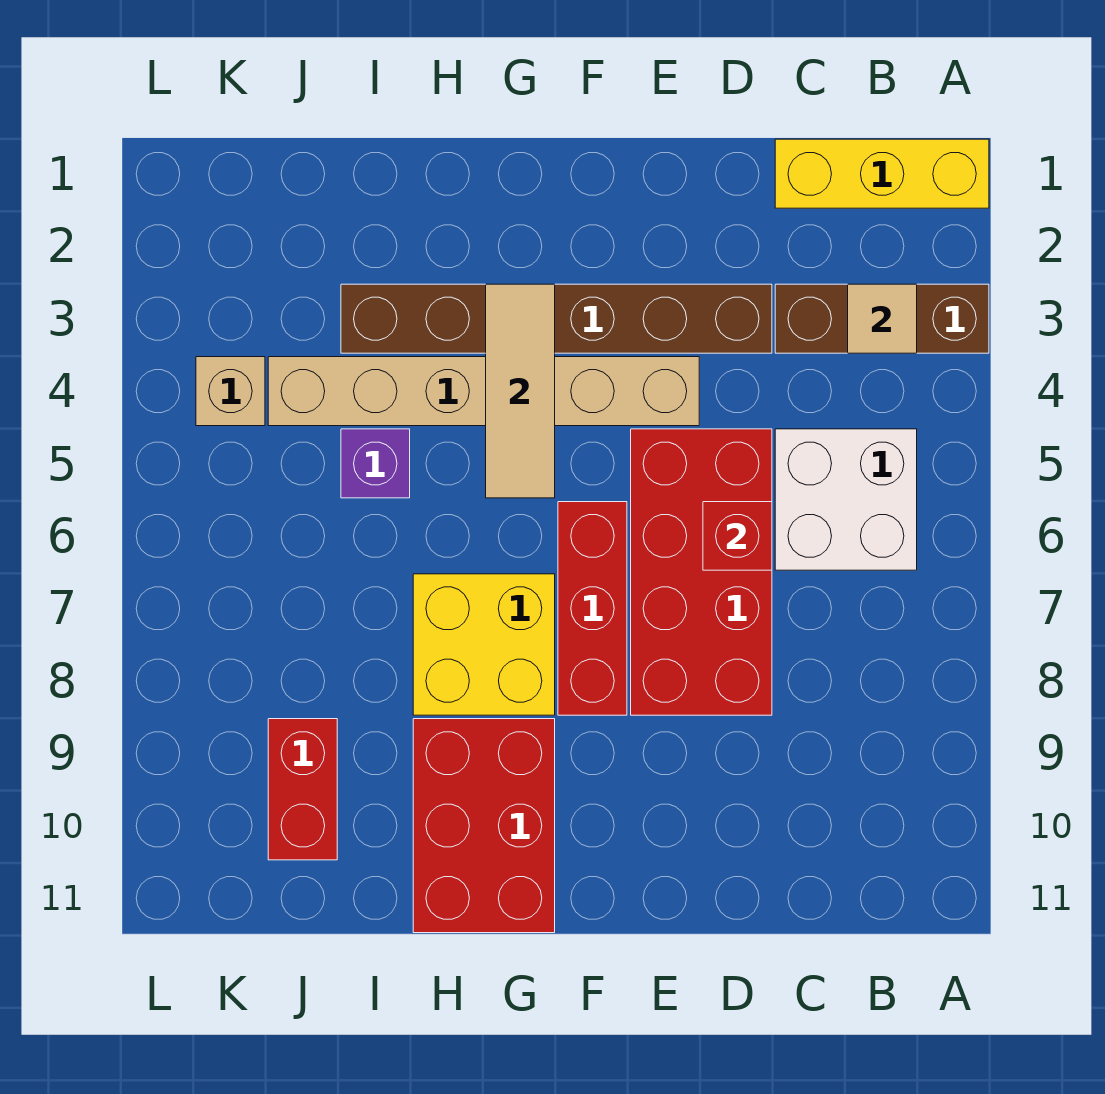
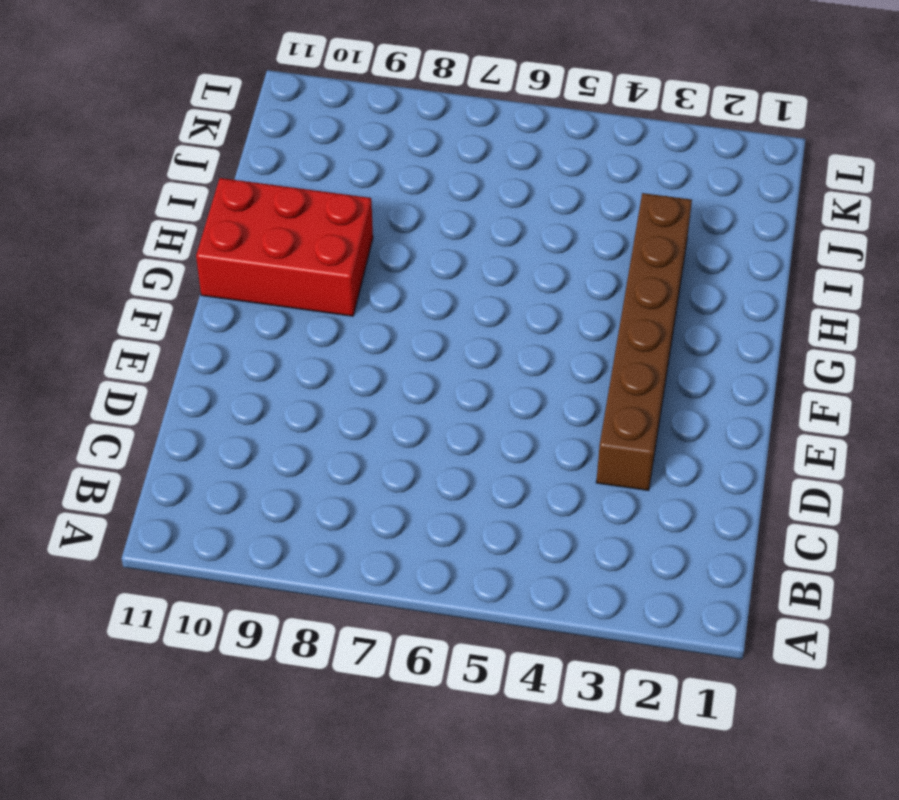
none -> yellow brick A1:C1 level 1
none -> brown brick A3:C3 level 1
none -> white brick B5:C6 level 1

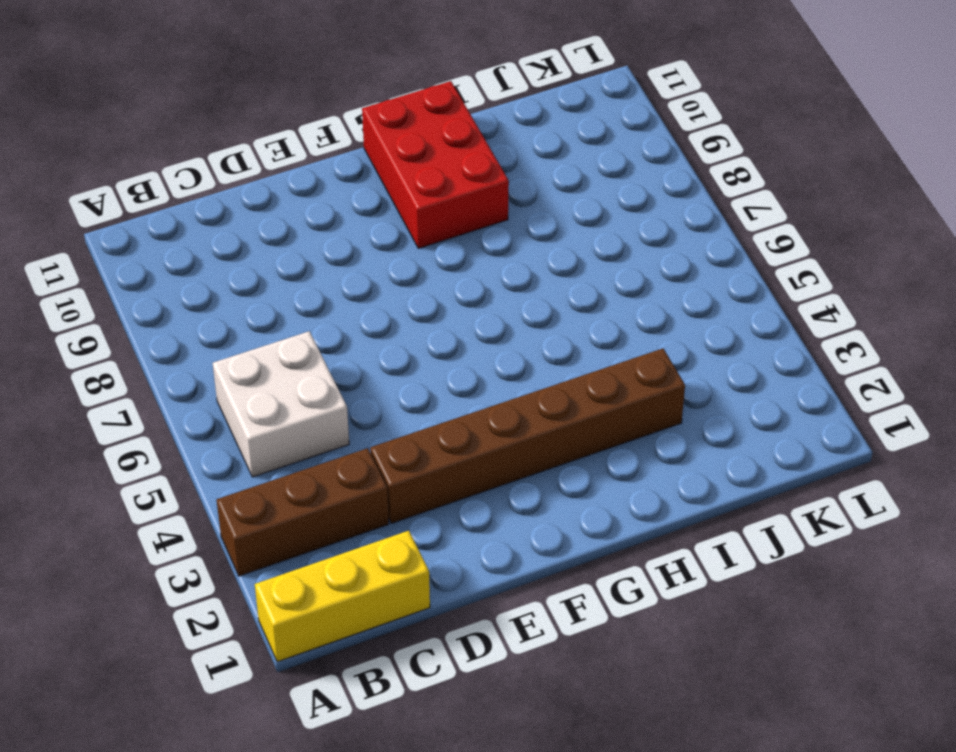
none -> red brick D5:E8 level 1
none -> tan brick E4:J4 level 1
none -> red brick F6:F8 level 1

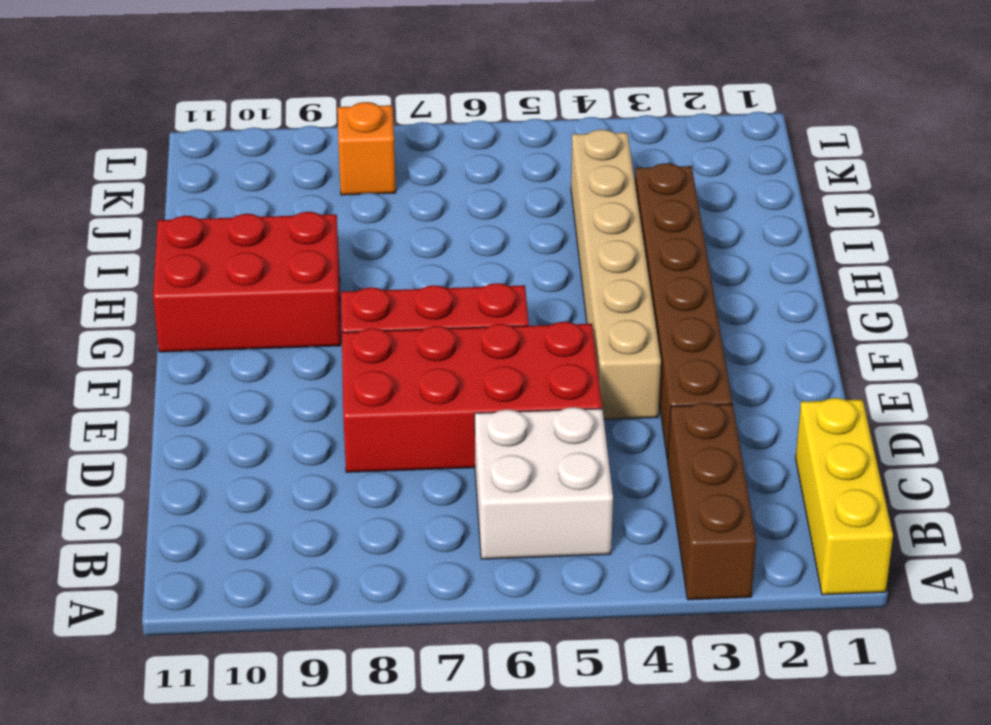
orange brick K8 level 1 -> none
none -> yellow brick G7:H8 level 1
none -> purple brick I5 level 1
none -> red brick J9:J10 level 1

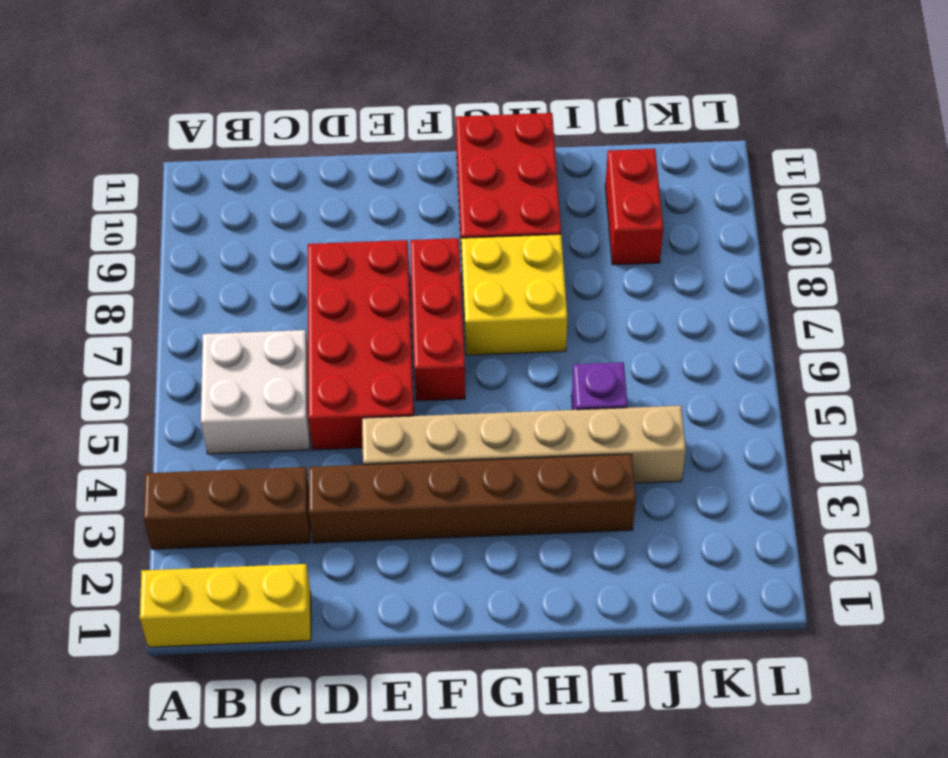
none -> tan brick K4 level 1
none -> tan tile B3 level 2
none -> red brick D6 level 2

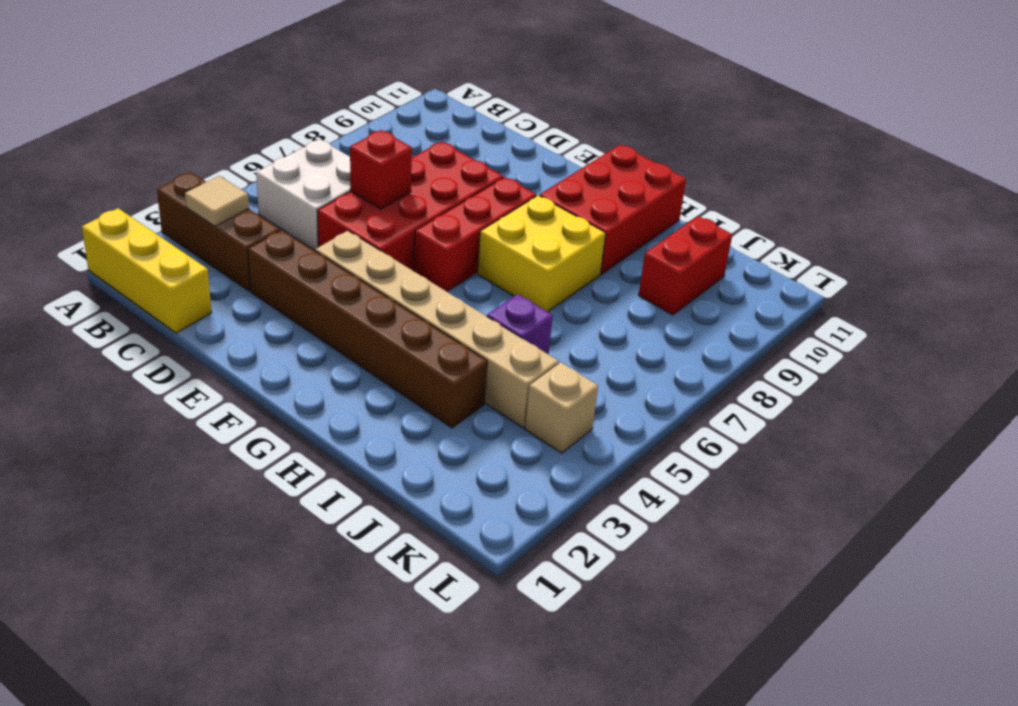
none -> tan tile G3:G5 level 2

